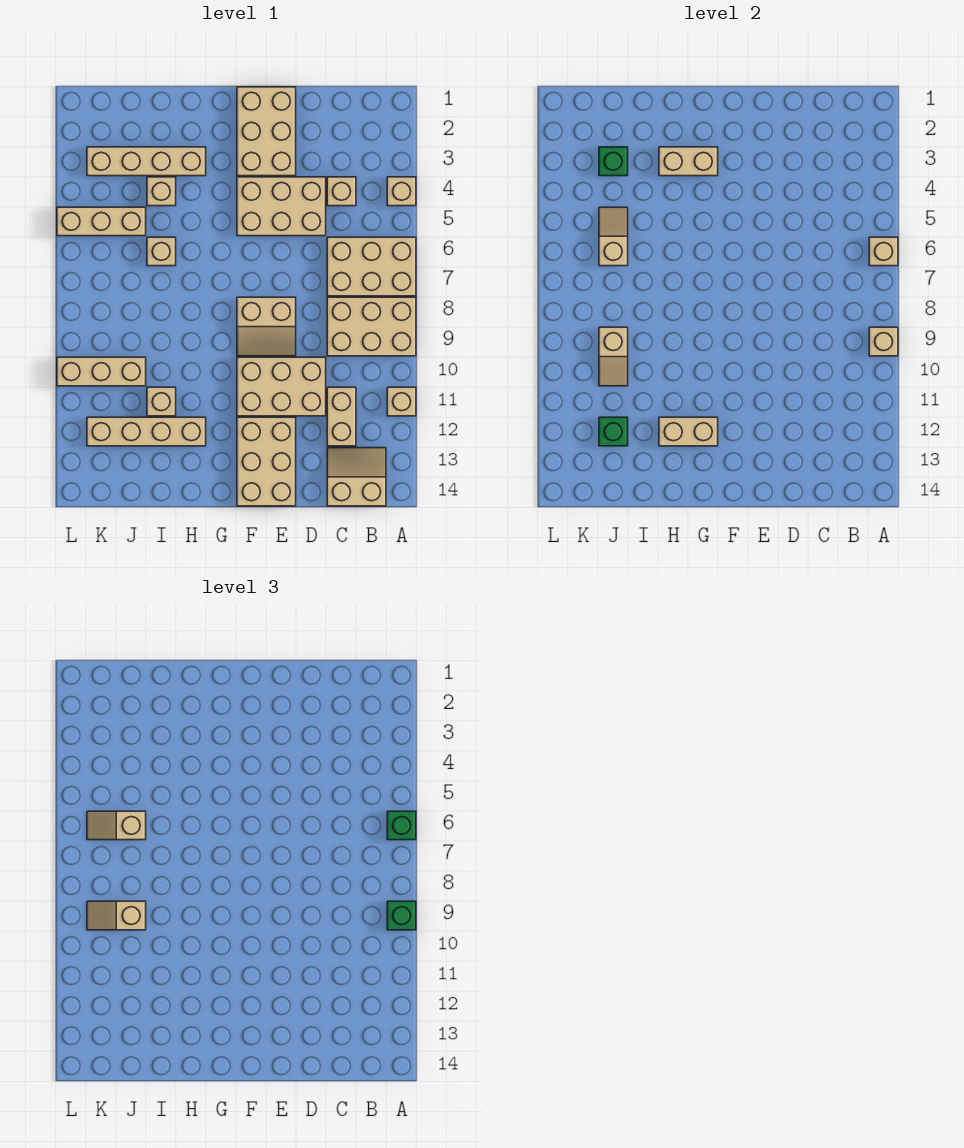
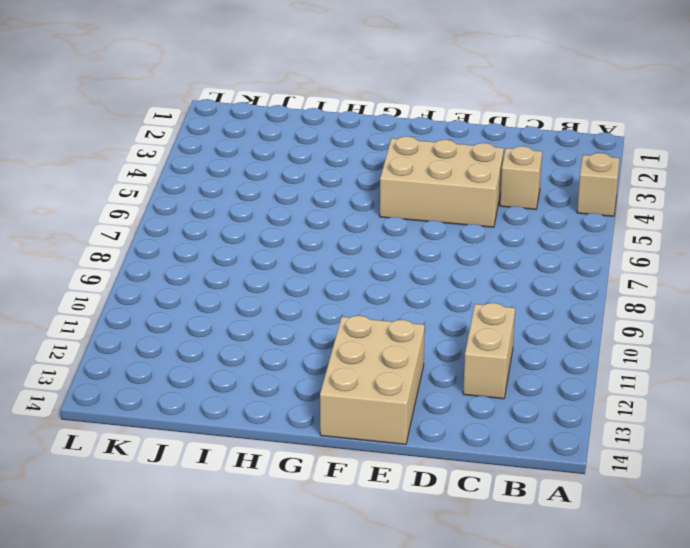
none -> tan brick A6:C7 level 1
none -> tan brick A8:C9 level 1
none -> tan brick A11 level 1
none -> tan slope B13:C14 level 1 top 14

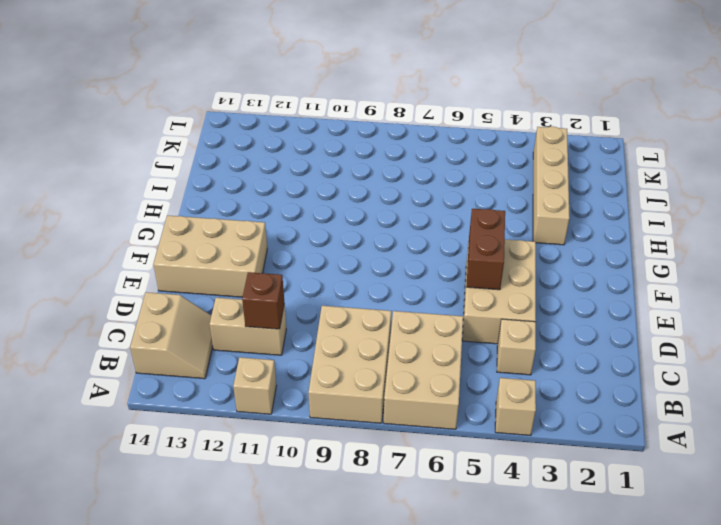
brown brick C11 level 2 -> none
brown brick E5:F5 level 2 -> none
none -> tan brick D10:F11 level 1
none -> tan brick E1:F3 level 1
none -> tan slope E8:F9 level 1 top 8
none -> tan brick H12:K12 level 1

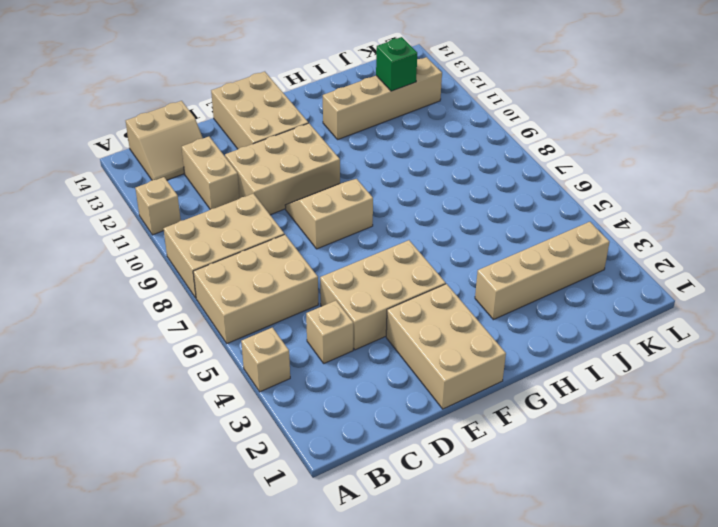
none -> tan brick I4 level 1
none -> tan brick I6 level 1
none -> tan brick I11 level 1
none -> tan brick J5:L5 level 1

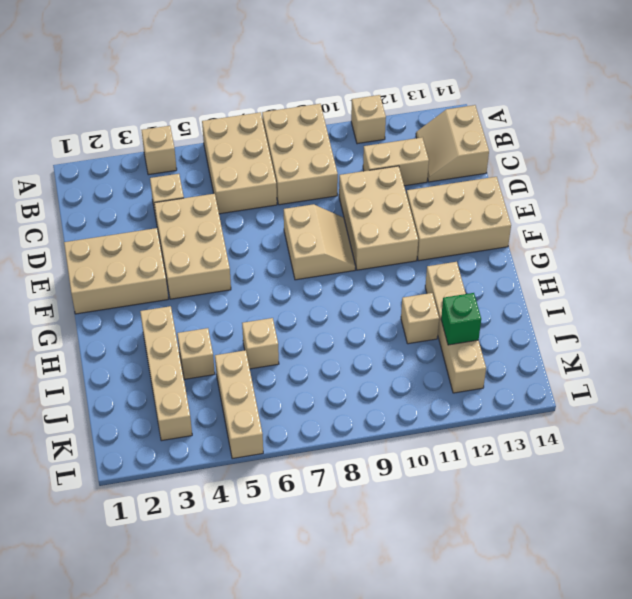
none -> tan brick J10:L10 level 1
none -> tan brick A6 level 2
none -> tan brick A9 level 2
none -> tan brick G3:H3 level 2

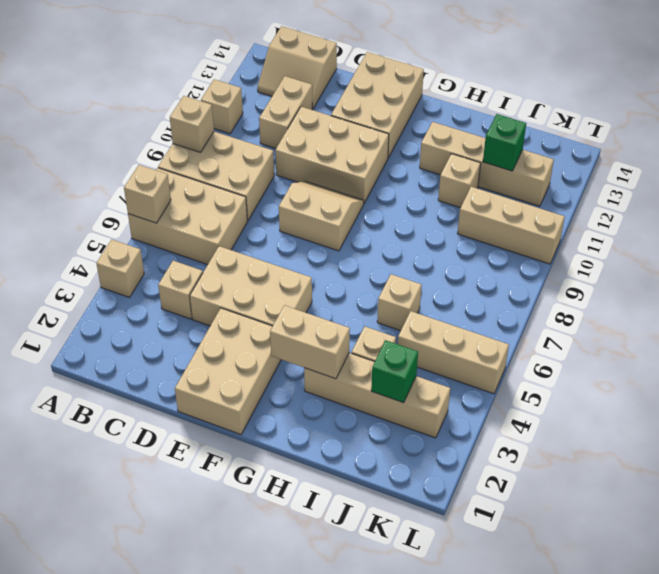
none -> tan brick G12:H12 level 2
none -> tan slope J5:J6 level 2 top 6
none -> tan slope J9:J10 level 2 top 9
none -> green brick A6 level 3

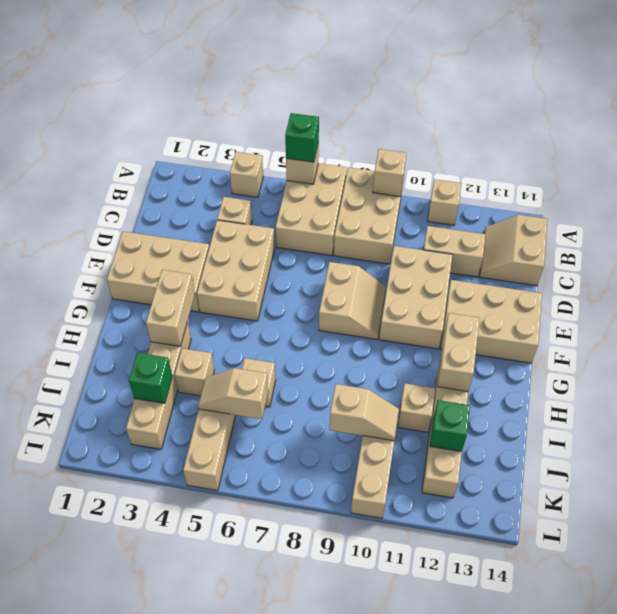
none -> green brick A9 level 3
none -> tan slope J6:K6 level 3 top J
none -> tan slope J9:K9 level 3 top J

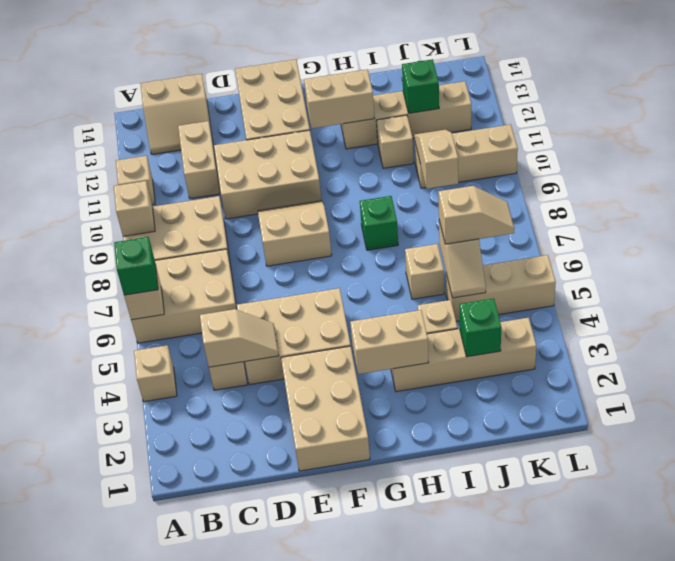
tan slope C4:D4 level 2 top C -> tan slope J9:K9 level 3 top J
green brick H8 level 1 -> green brick A9 level 3

